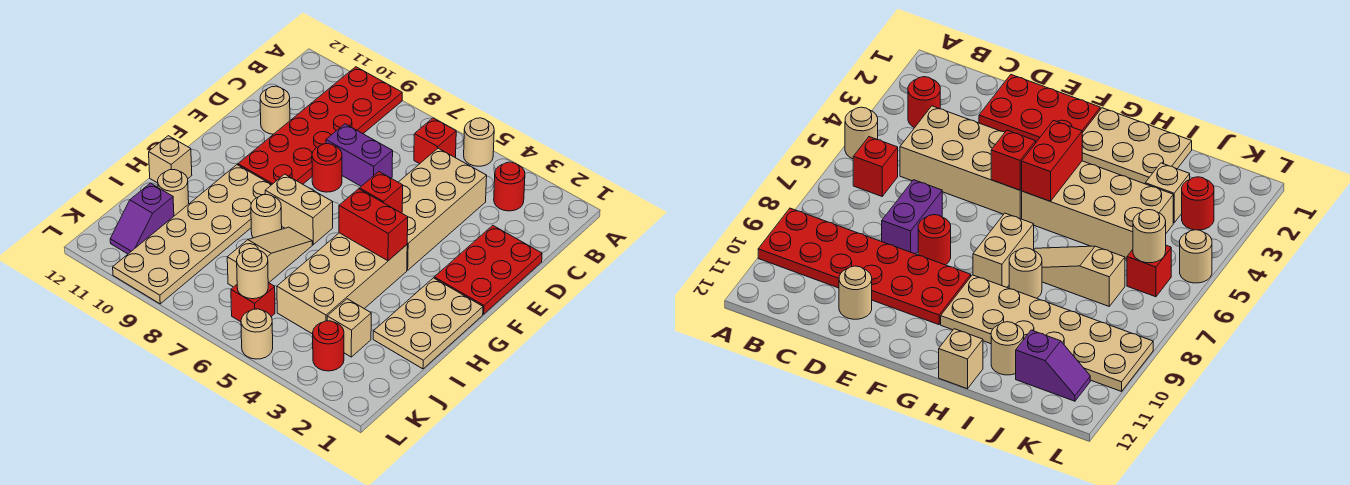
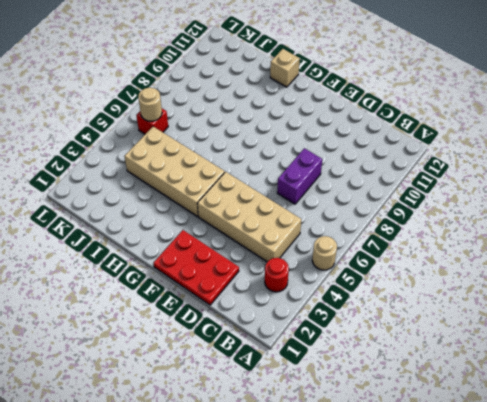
none -> red plate A9:F10 level 1
none -> red brick B6 level 1
none -> tan round brick D11 level 1

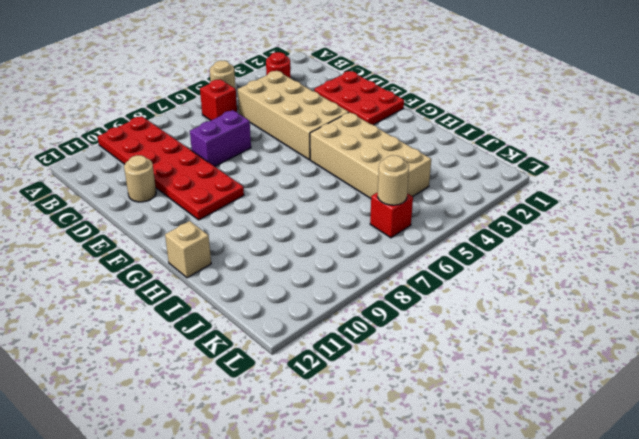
none -> red round brick E8 level 1
none -> tan plate G1:I2 level 1
none -> tan brick G7:G8 level 1

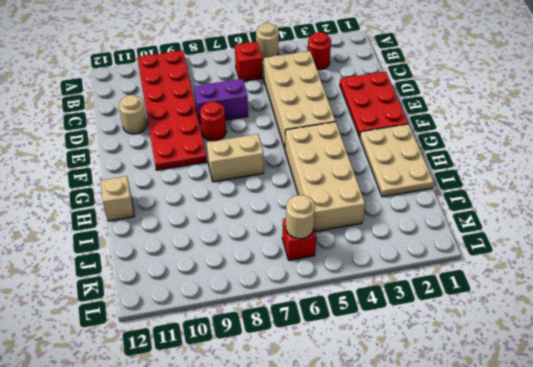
none -> tan plate G9:L10 level 1
none -> tan slope H7:J7 level 1 top J
none -> tan round brick H8 level 1

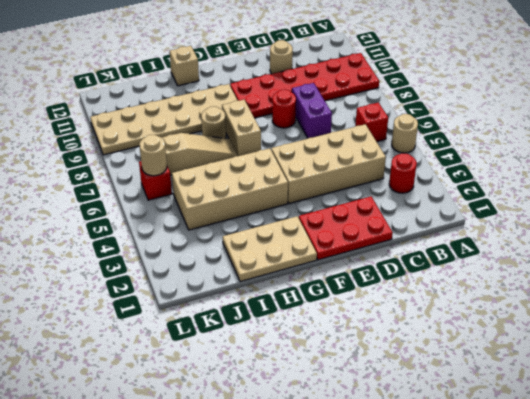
none -> tan round brick I11 level 1
none -> tan brick J3 level 1
none -> purple slope J11:K11 level 1 top J

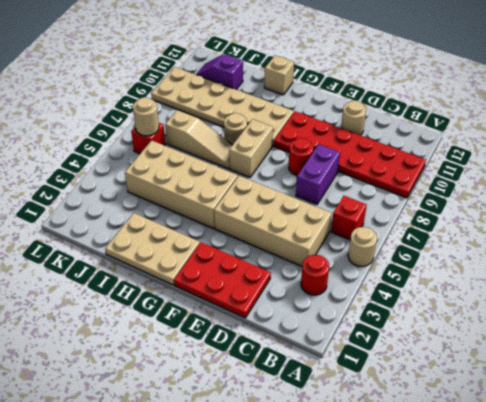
none -> tan round brick I11 level 1
none -> tan brick J3 level 1
none -> red round brick K3 level 1

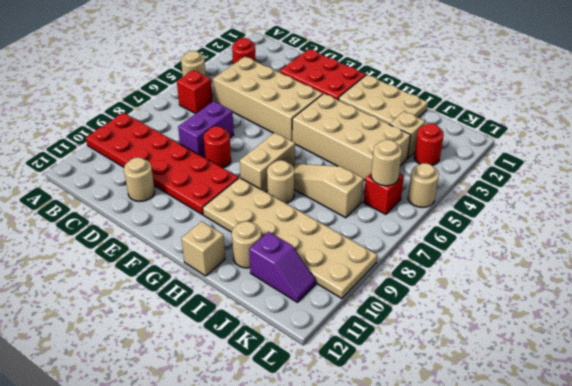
none -> red brick F5 level 2
none -> red brick G4:G5 level 2

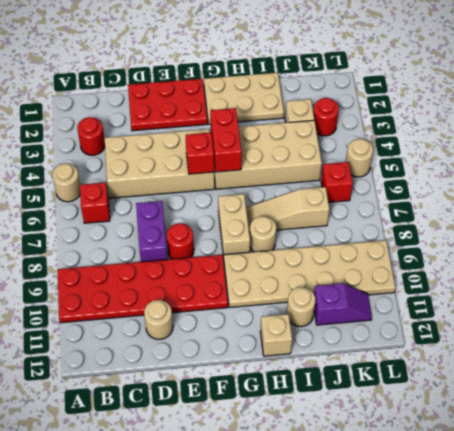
none -> tan round brick K6 level 2

